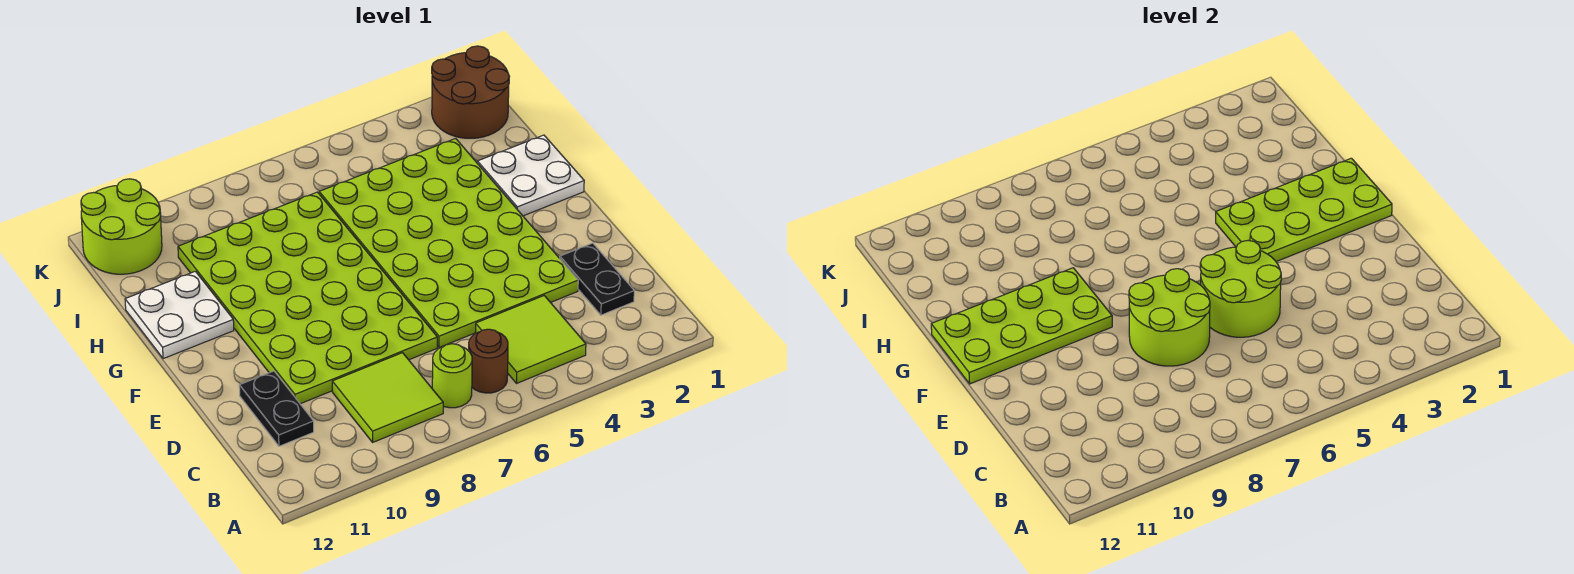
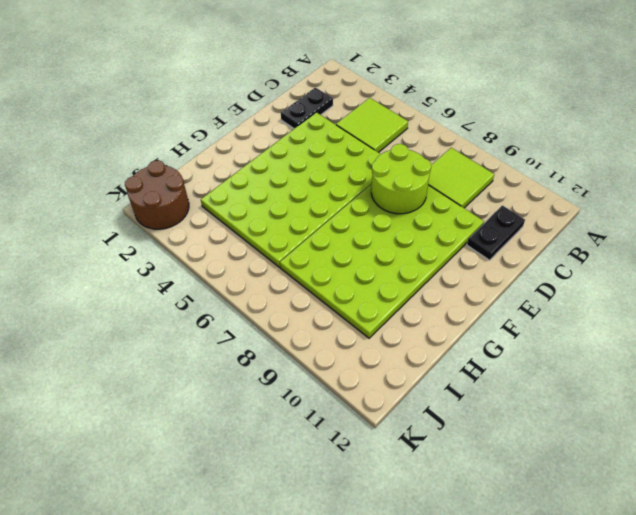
none -> brown round brick B6 level 1
none -> lime round brick B7 level 1
none -> white plate G1:H2 level 1

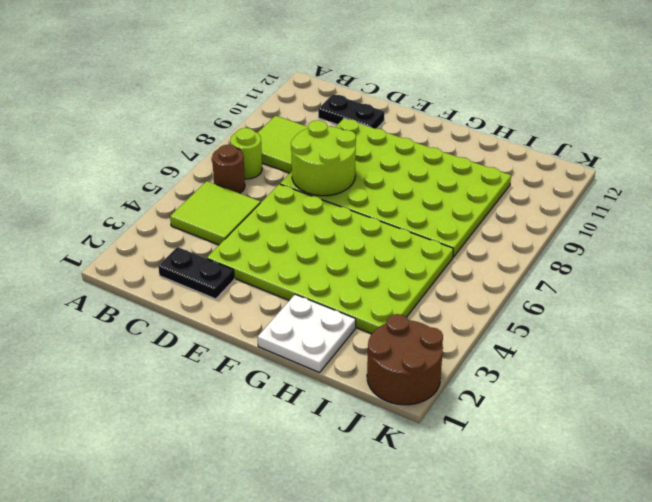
none -> white plate G11:H12 level 1
none -> lime round brick J11:K12 level 1
none -> lime round brick D5:E6 level 2

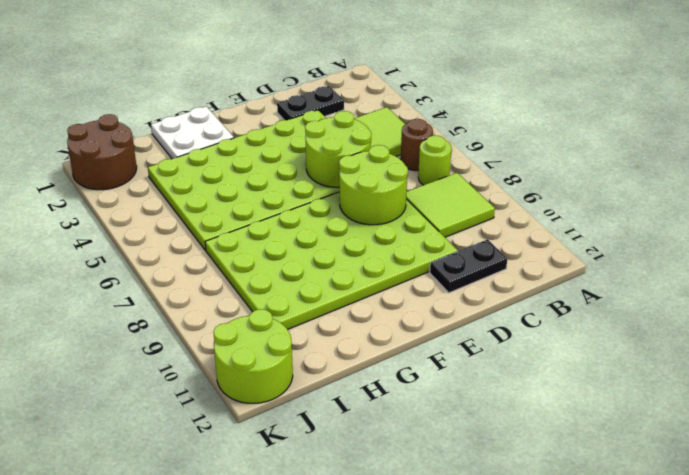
none -> white plate G11:H12 level 1
none -> lime plate F1:G4 level 2
none -> lime plate F9:G12 level 2

